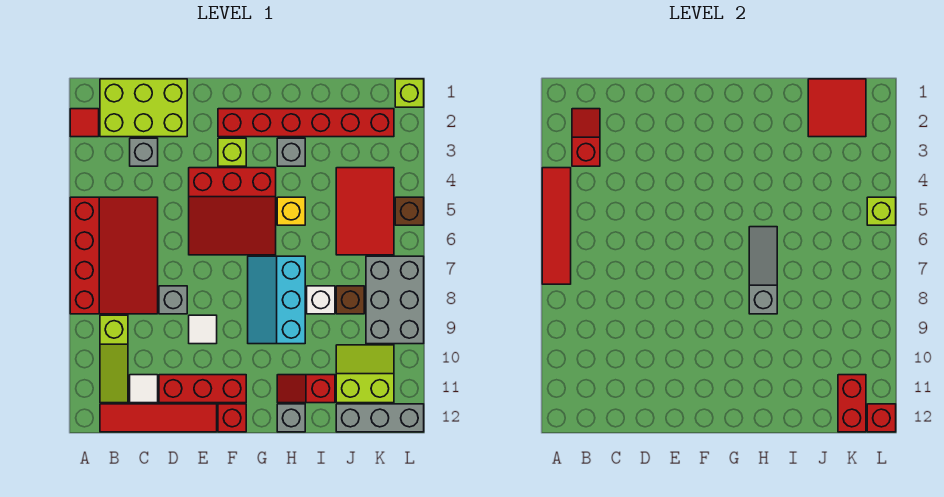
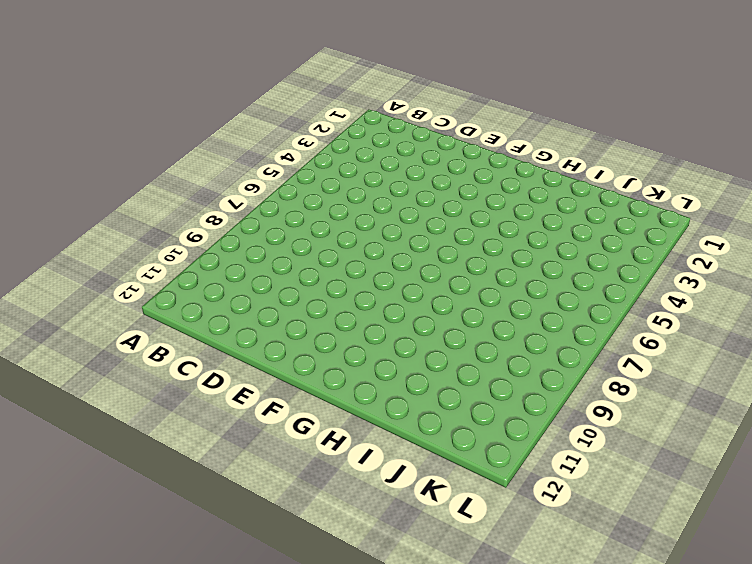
none -> red tile A2 level 1
none -> red slope A5:C8 level 1 top A
none -> lime brick B1:D2 level 1
none -> lime slope B9:B11 level 1 top 9

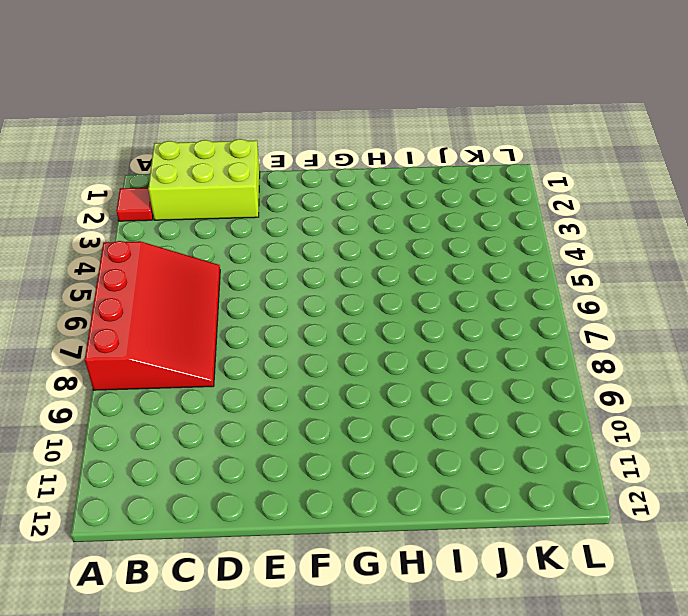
none -> lime slope B9:B11 level 1 top 9
none -> red tile B12:E12 level 1
none -> grey brick C3 level 1
none -> white tile C11 level 1

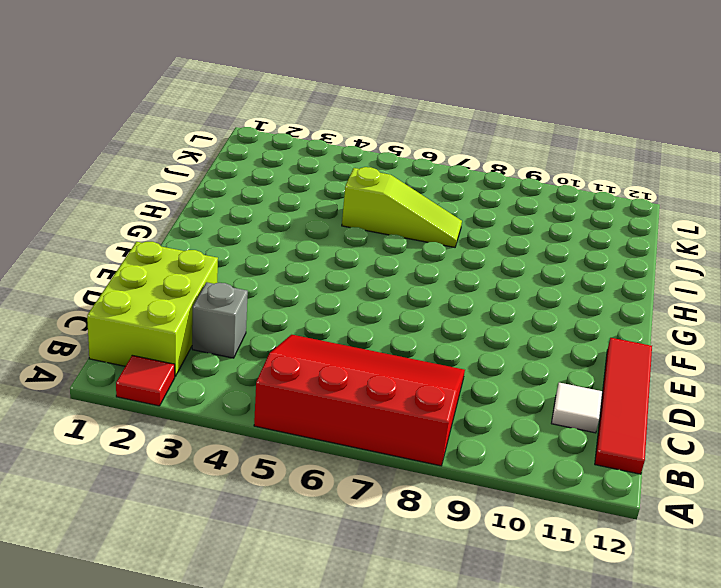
lime slope I5:I7 level 1 top 5 -> lime slope B9:B11 level 1 top 9
none -> grey brick D8 level 1
none -> red brick D11:F11 level 1
none -> red slope E4:G6 level 1 top 4
none -> white tile E9 level 1

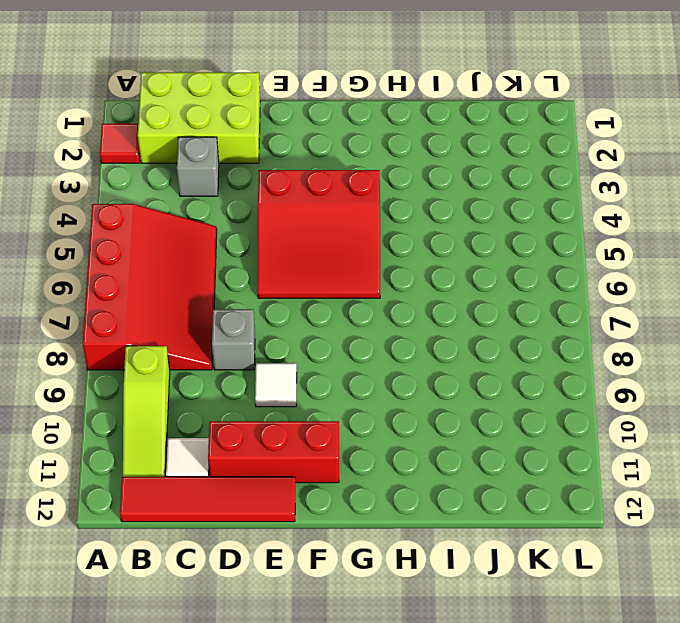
none -> red brick F2:K2 level 1
none -> lime brick F3 level 1
none -> red brick F12 level 1
none -> cyan slope G7:H9 level 1 top H

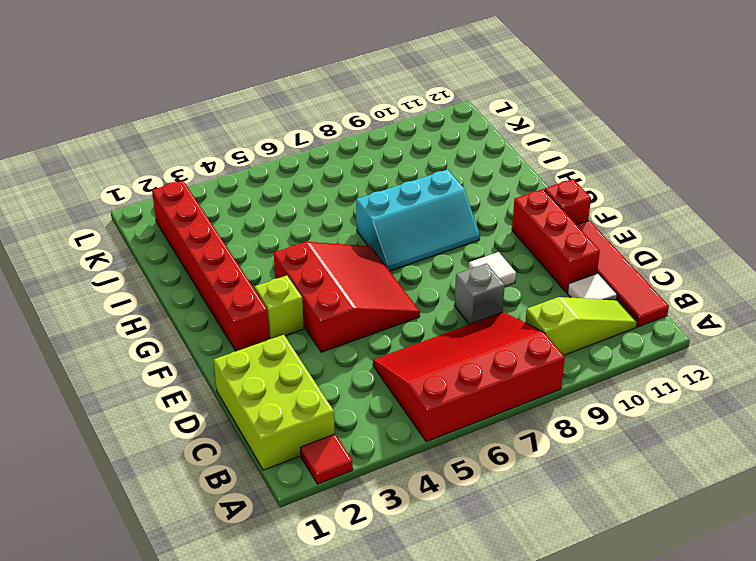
none -> grey brick C3 level 1
none -> grey brick H3 level 1
none -> yellow brick H5 level 1
none -> red slope H11:I11 level 1 top I

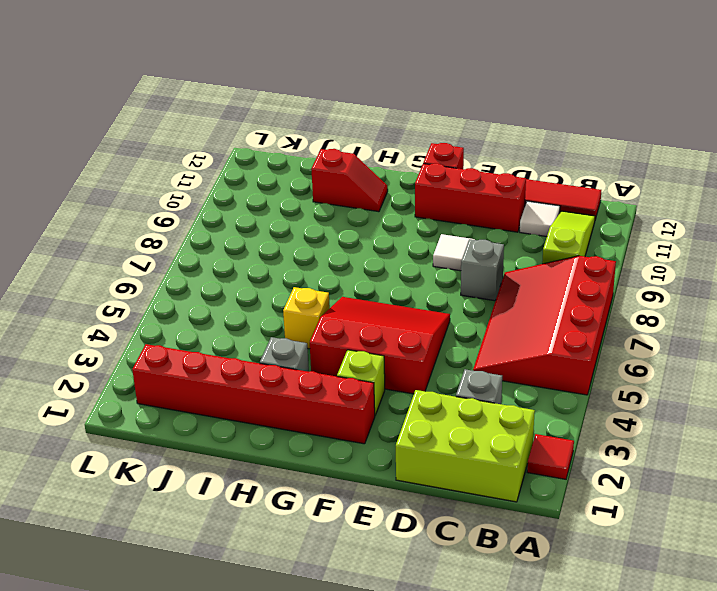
none -> cyan slope G7:H9 level 1 top H
none -> grey brick H12 level 1
none -> white brick I8 level 1
none -> red tile J4:K6 level 1

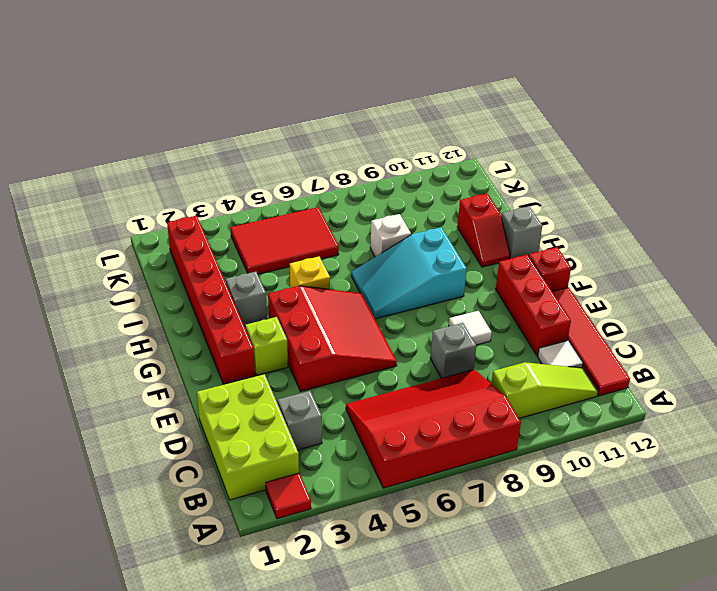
cyan slope G7:H9 level 1 top 9 -> cyan slope G7:H9 level 1 top H
none -> brown brick J8 level 1
none -> lime slope J10:K11 level 1 top 11
none -> grey brick J12:L12 level 1
none -> grey brick K7:L9 level 1

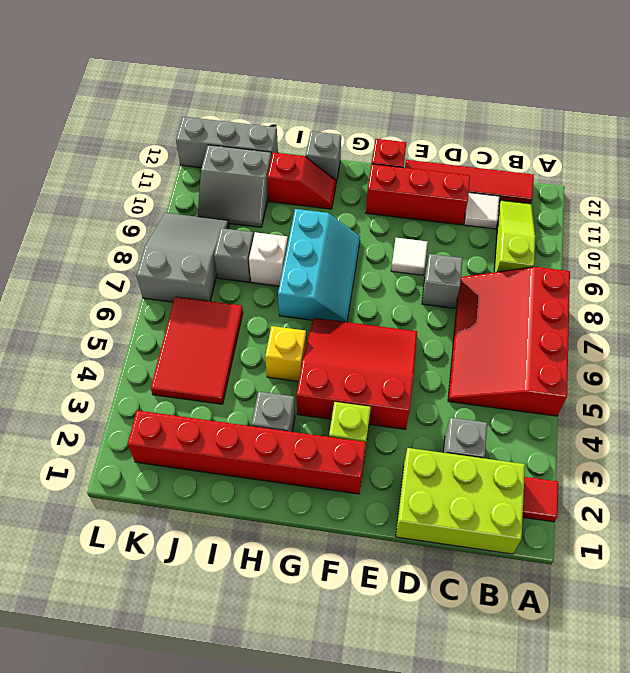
grey brick J8 level 1 -> brown brick J8 level 1
grey slope J10:K11 level 1 top 11 -> lime slope J10:K11 level 1 top 11
grey slope K7:L9 level 1 top 7 -> grey brick K7:L9 level 1
none -> lime brick L1 level 1
none -> brown brick L5 level 1
none -> red tile A4:A7 level 2
none -> red slope B2:B3 level 2 top 3

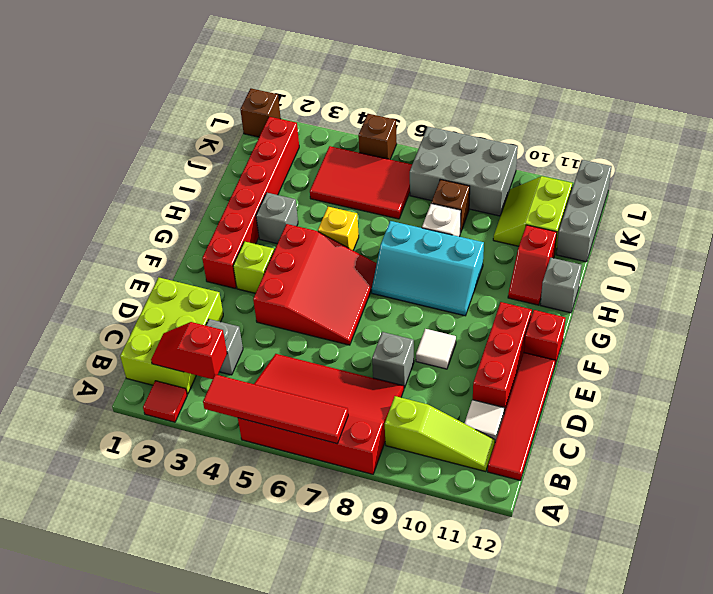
brown brick L1 level 1 -> lime brick L1 level 1
none -> grey slope H6:H8 level 2 top 8
none -> red tile J1:K2 level 2
none -> red brick K11:K12 level 2
none -> lime brick L5 level 2

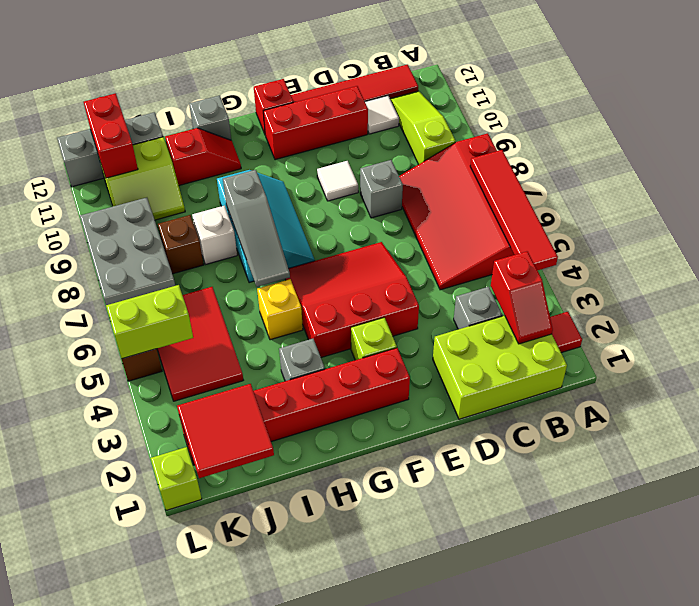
lime brick K5:L5 level 2 -> lime brick L5 level 2
none -> red brick L12 level 2

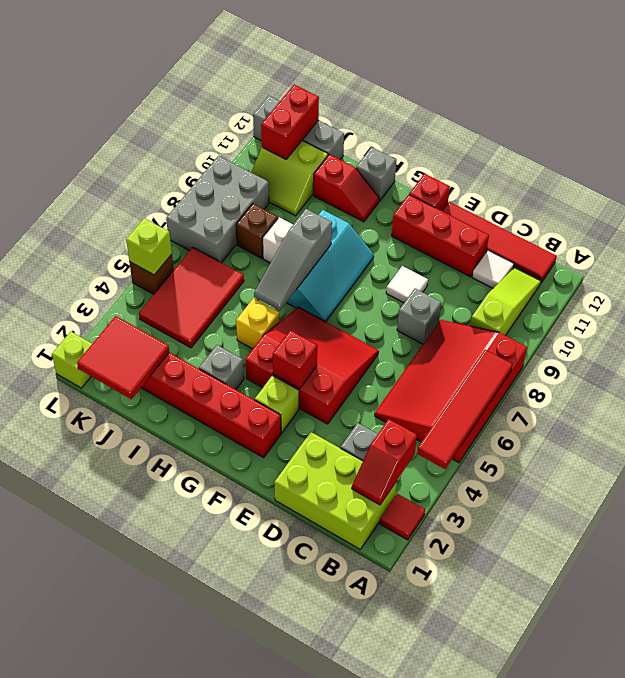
red brick F4 level 2 -> red brick L12 level 2

